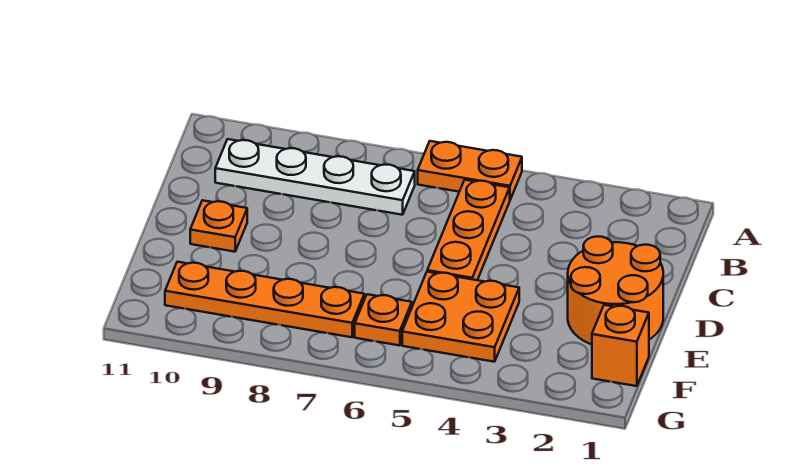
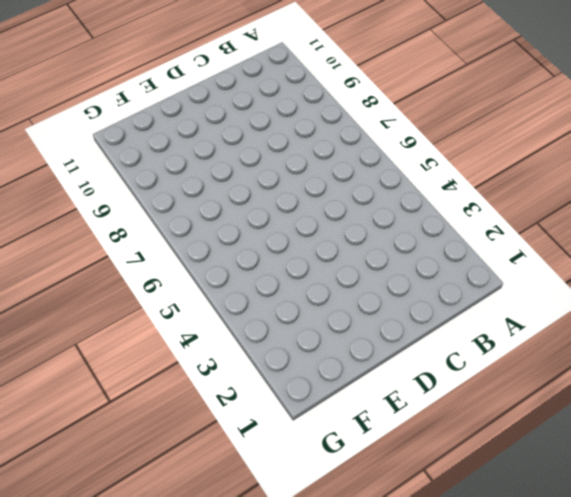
none -> orange plate A5:A6 level 1
none -> orange plate B5:D5 level 1

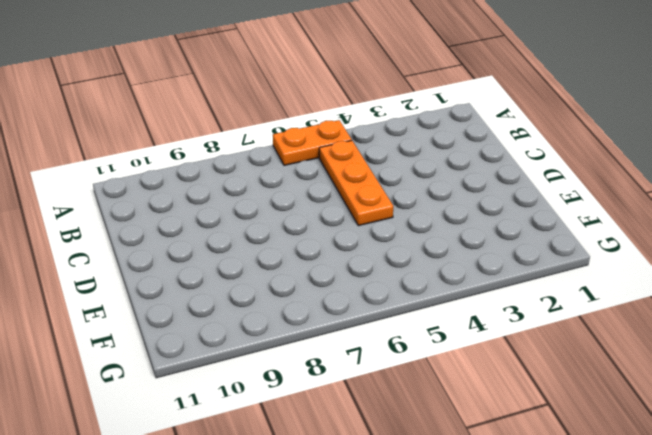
none -> white plate B7:B10 level 1
none -> orange round brick D1:E2 level 1

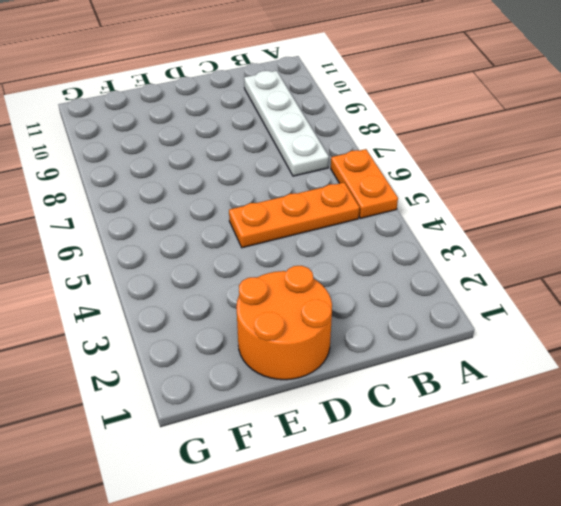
none -> orange plate D10 level 1
none -> orange plate E4:F5 level 1

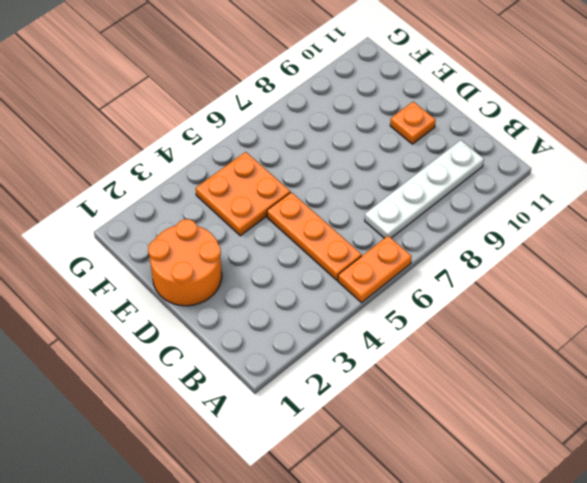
none -> orange brick F1 level 1
none -> orange plate F6 level 1

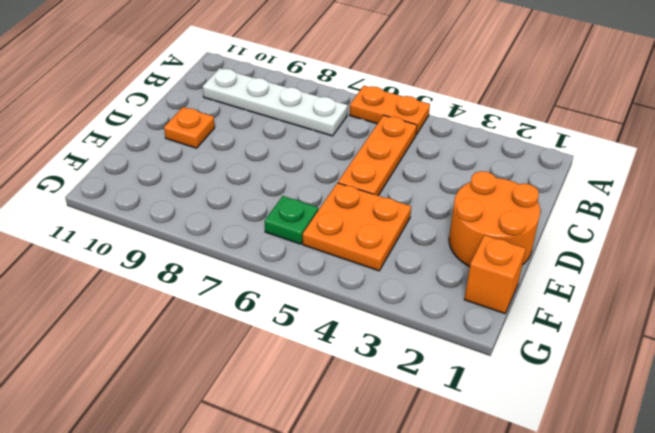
green plate F6 level 1 -> orange plate F6 level 1
none -> orange plate F7:F10 level 1

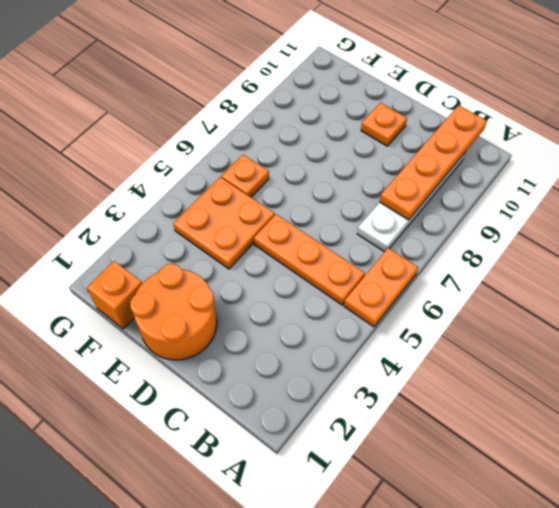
orange plate B8:B11 level 2 -> orange plate F7:F10 level 1

